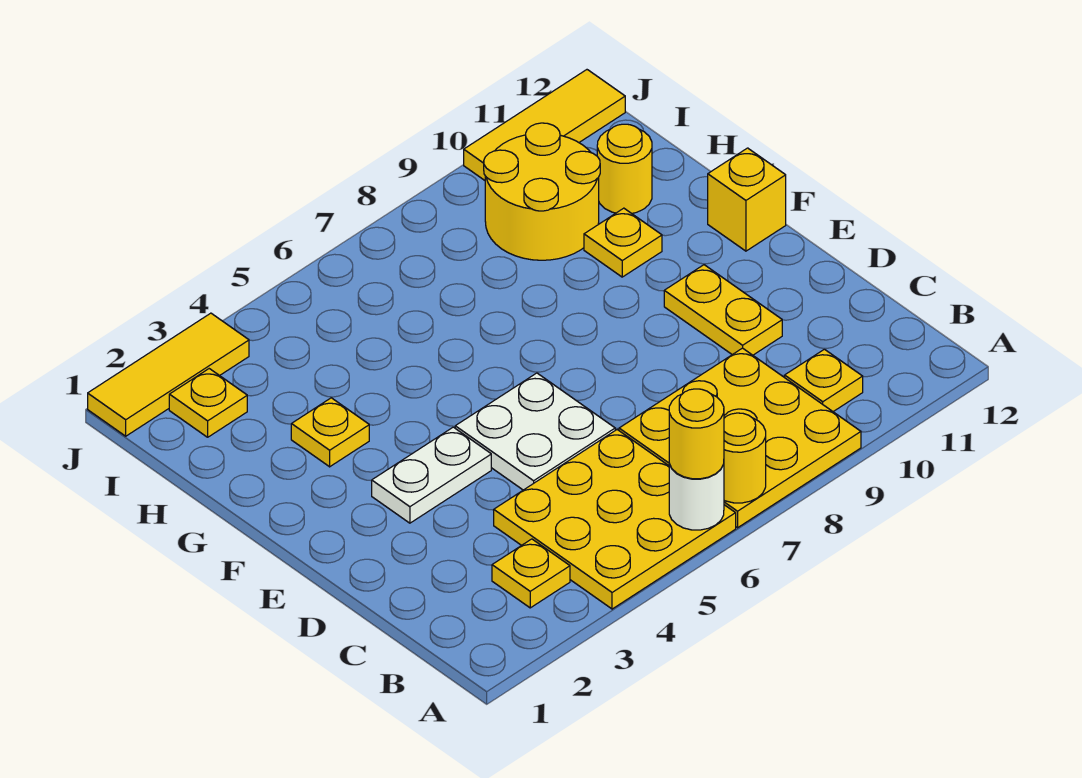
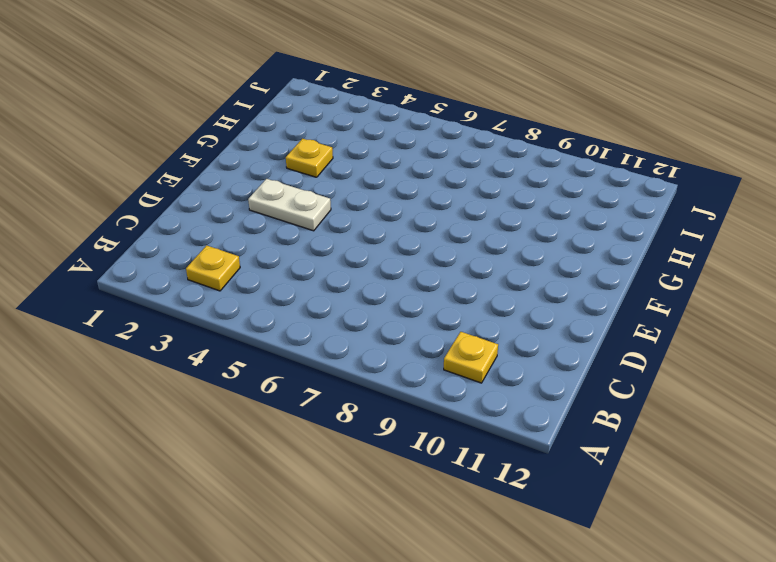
none -> yellow plate A4:C6 level 1
none -> yellow plate A7:C9 level 1
none -> white plate D5:E6 level 1

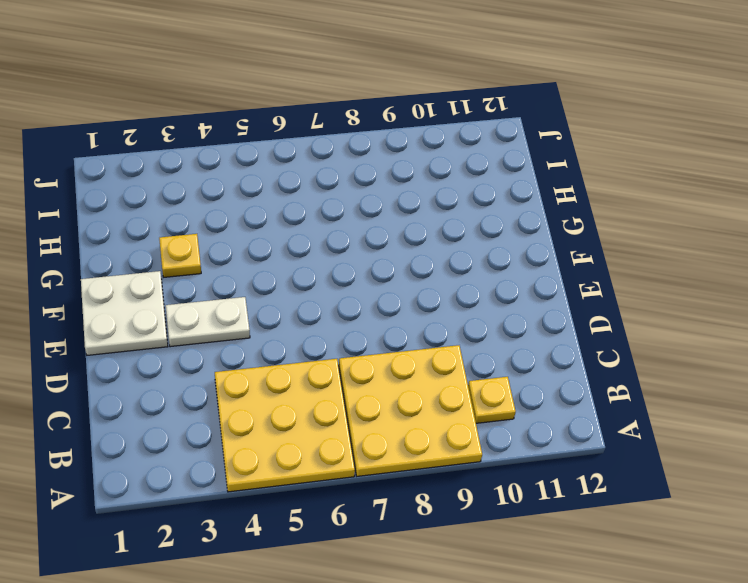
white plate E1:F2 level 1 -> white plate D5:E6 level 1
none -> yellow plate B3 level 1
none -> yellow plate D10:E10 level 1
none -> yellow brick F12 level 1

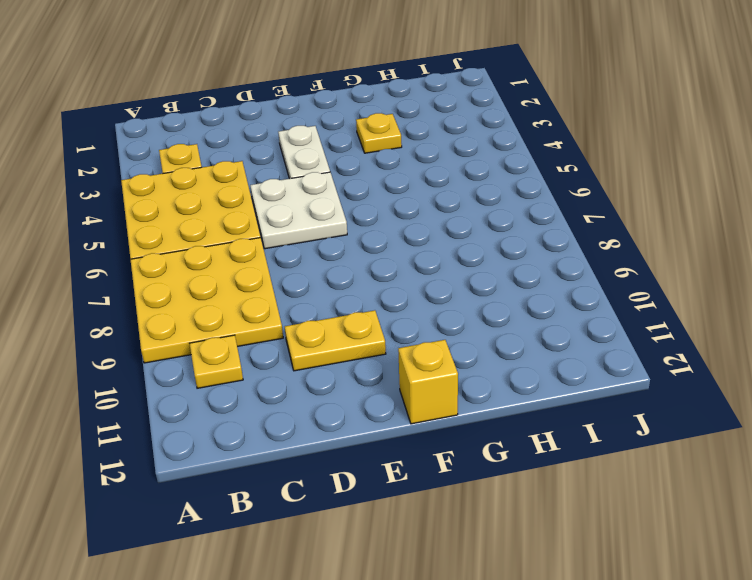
none -> yellow plate G10 level 1
none -> yellow round brick H9:I10 level 1
none -> yellow round brick H11 level 1

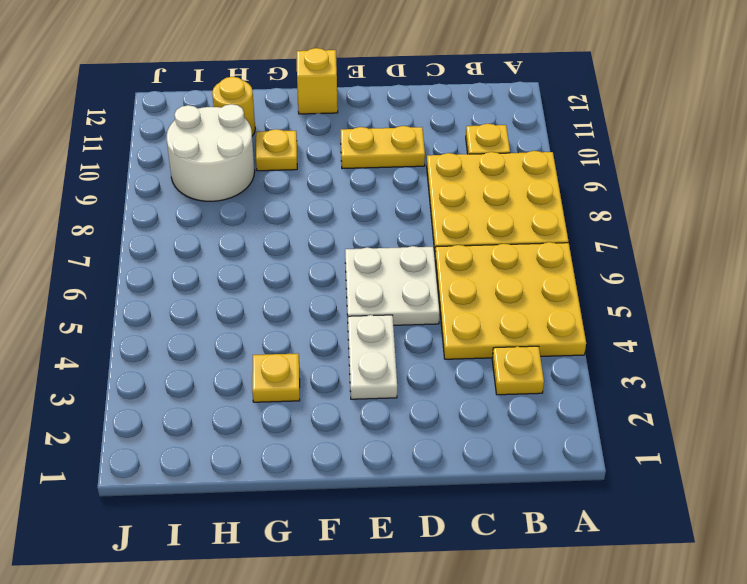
white round brick H9:I10 level 1 -> yellow round brick H9:I10 level 1
none -> yellow plate I2 level 1
none -> yellow tile J1:J3 level 1
none -> yellow tile J10:J12 level 1

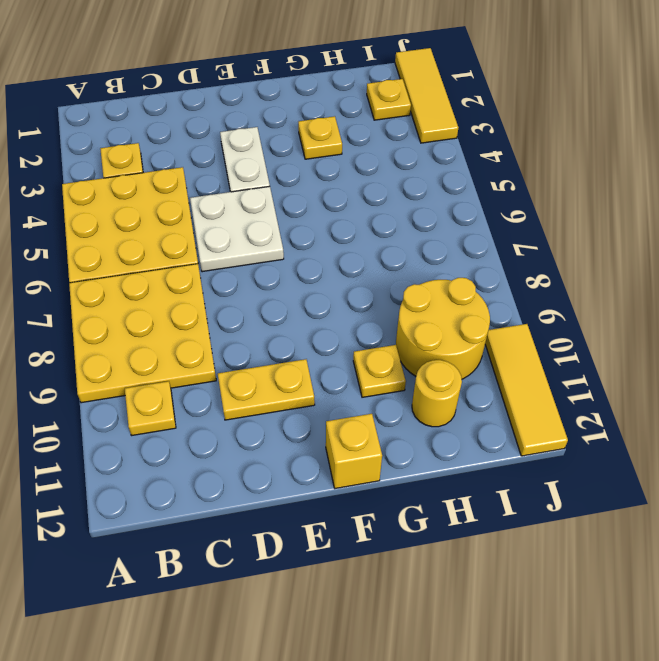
none -> white round brick A6 level 2
none -> yellow round brick A7 level 2
none -> yellow round brick A6 level 3

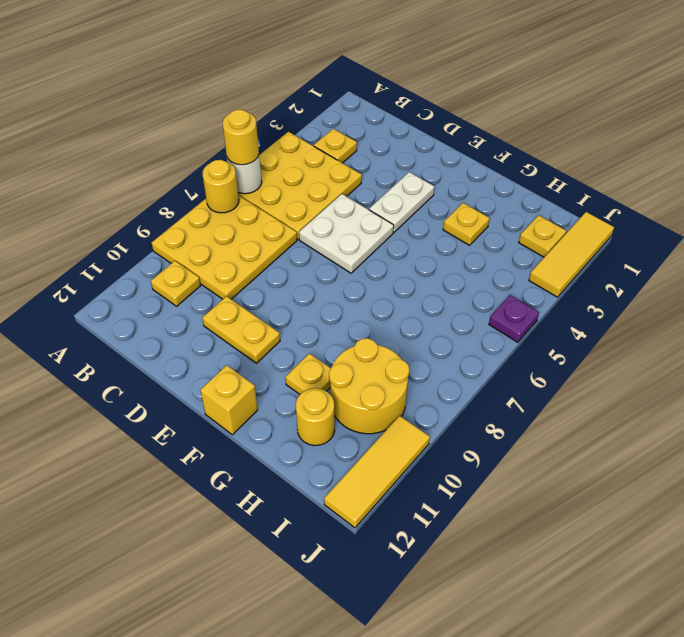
purple plate J5 level 1 -> none

